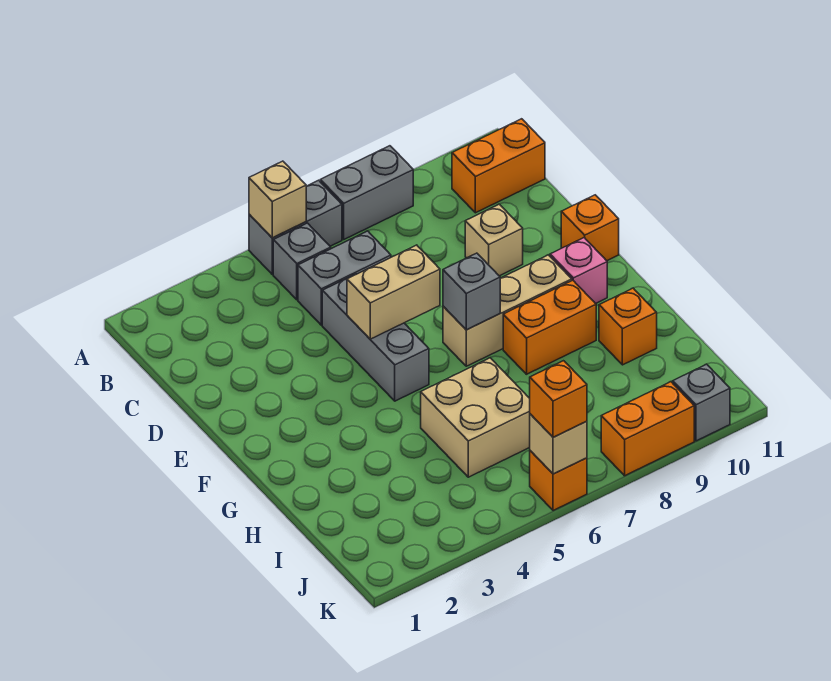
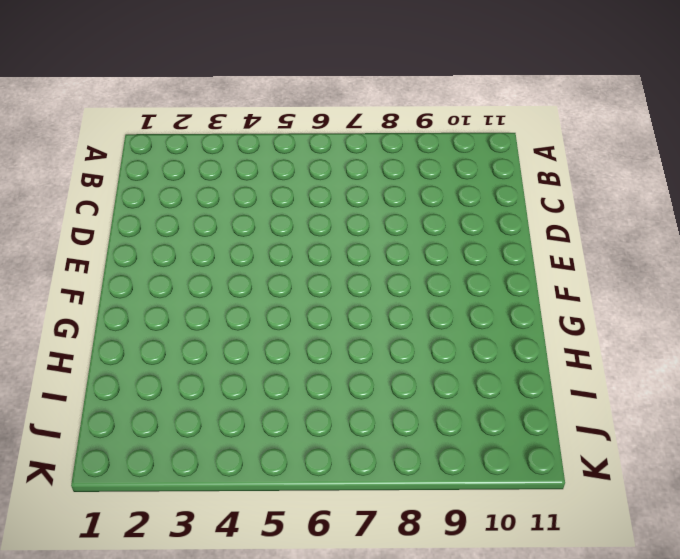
none -> grey brick A5:A6 level 1
none -> grey brick A7:A8 level 1
none -> grey brick B5 level 1

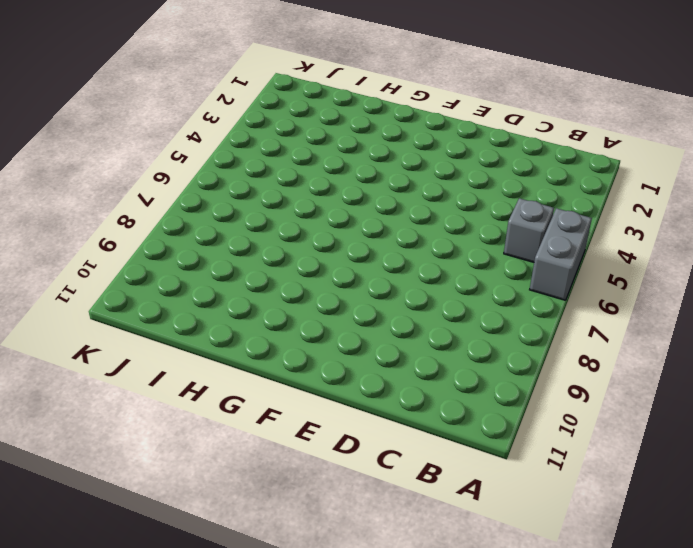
none -> grey brick A7:A8 level 1
none -> orange brick B10:B11 level 1
none -> grey brick C5:C6 level 1

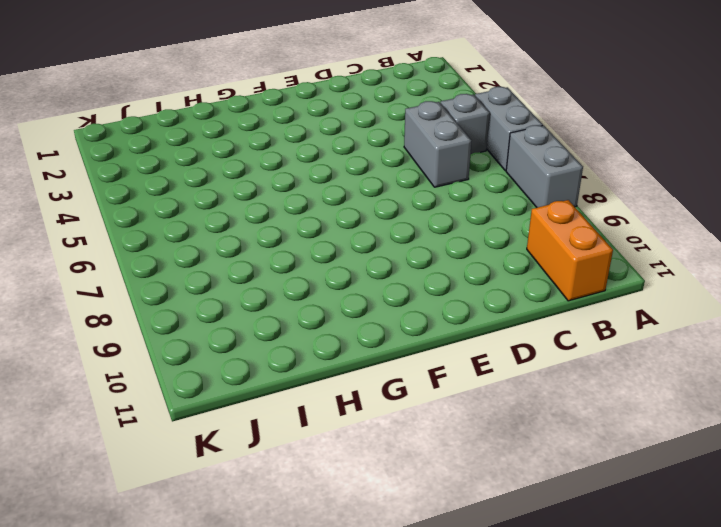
none -> grey brick D5:F5 level 1
none -> tan brick D9 level 1
none -> orange brick E11 level 1

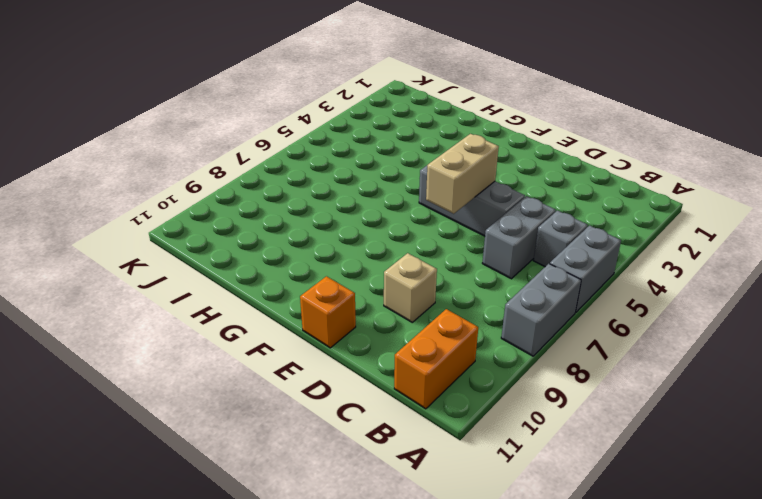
none -> tan brick F7:F9 level 1
none -> pink brick F10 level 1
none -> orange brick G8:G9 level 1

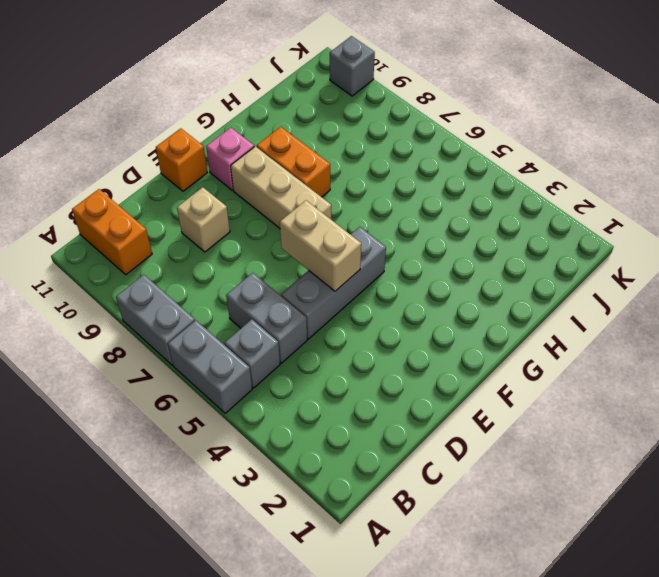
none -> tan brick H5:I6 level 1
none -> orange brick H10 level 1
none -> orange brick K6 level 1

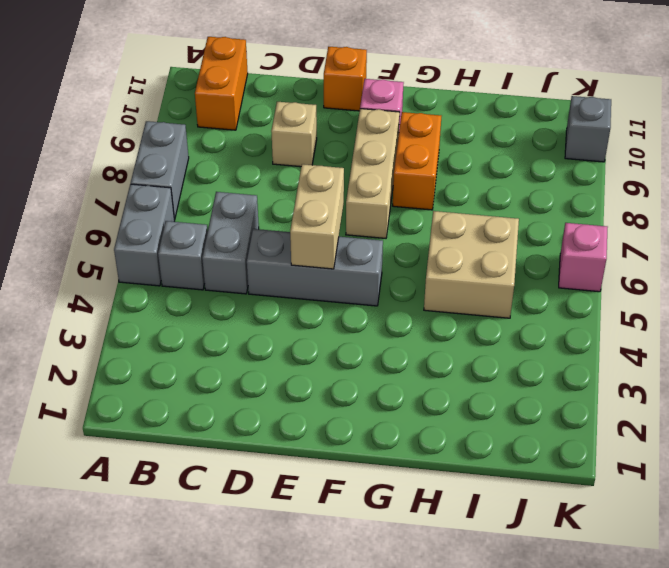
pink brick K6 level 1 -> orange brick K6 level 1
none -> orange brick H10 level 1
none -> orange brick K8:K9 level 1
none -> tan brick A5 level 2

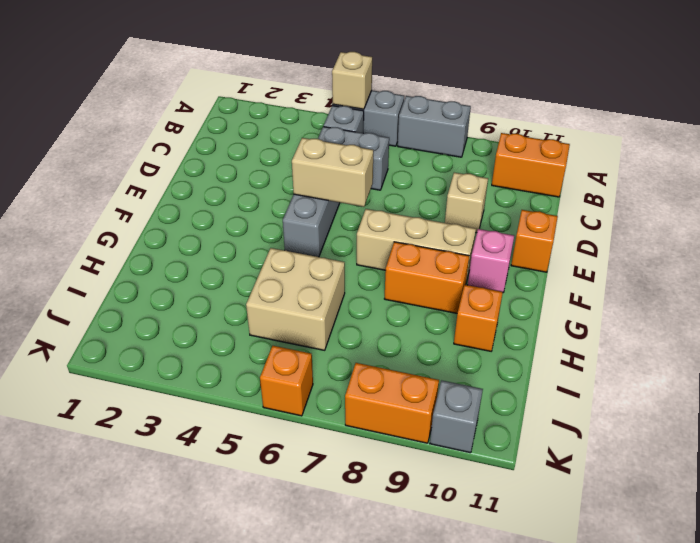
none -> grey brick F7 level 2
none -> tan brick K6 level 2
none -> orange brick K6 level 3

